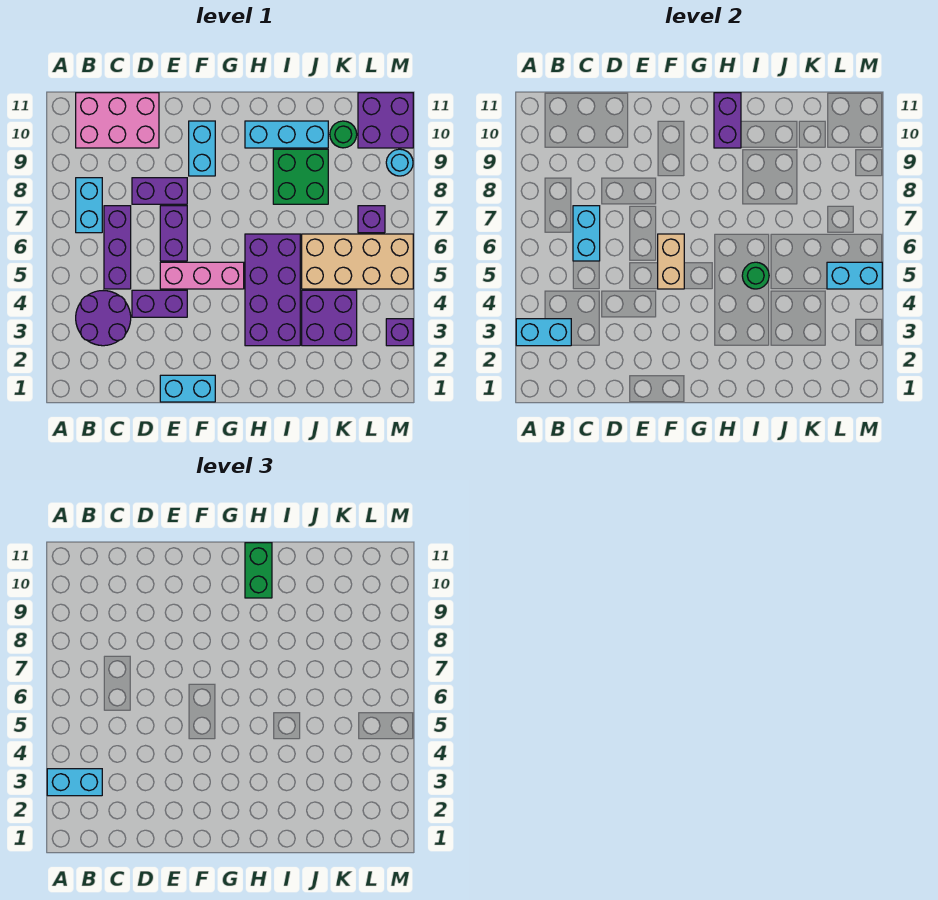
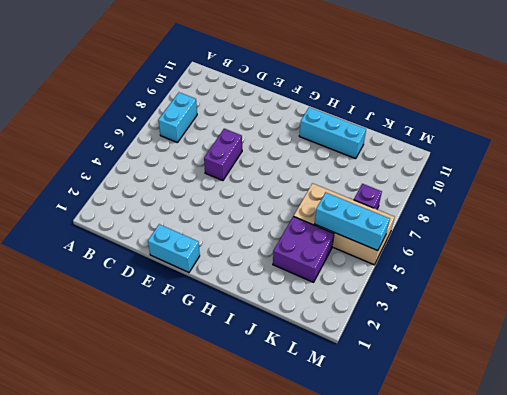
cyan brick K5:M5 level 2 -> cyan brick L5:M5 level 2
none -> purple round brick B3:C4 level 1
none -> pink brick B10:D11 level 1
none -> purple brick C5:C7 level 1

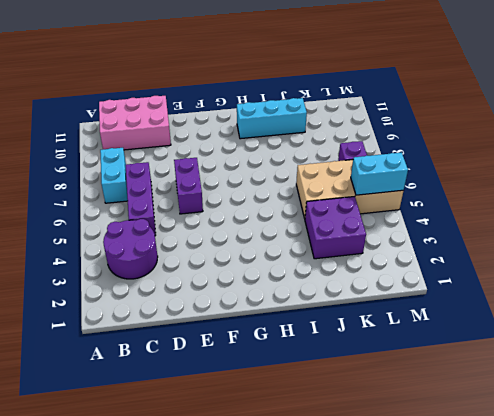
none -> purple brick D4:E4 level 1
none -> purple brick D8:E8 level 1
none -> cyan brick E1:F1 level 1

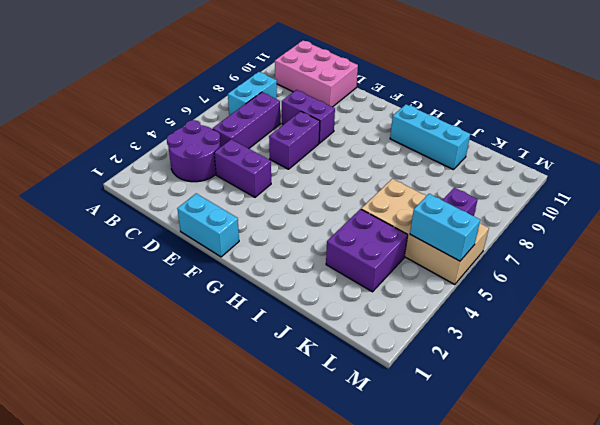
none -> pink brick E5:G5 level 1
none -> cyan brick F9:F10 level 1
none -> purple brick H3:I6 level 1

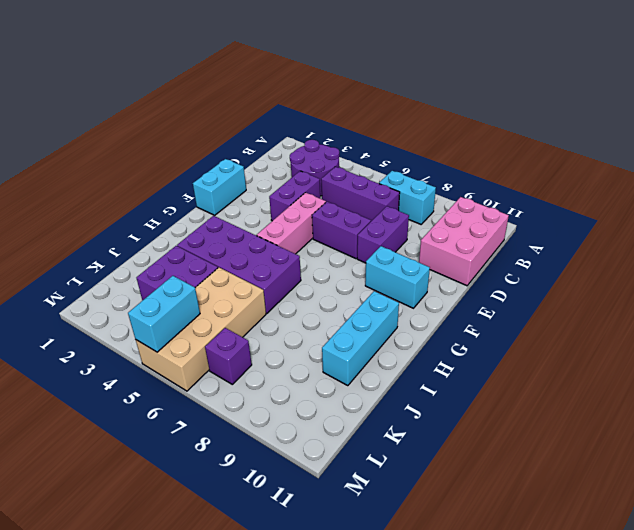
none -> green brick I8:J9 level 1
none -> green round brick K10 level 1
none -> purple brick L10:M11 level 1

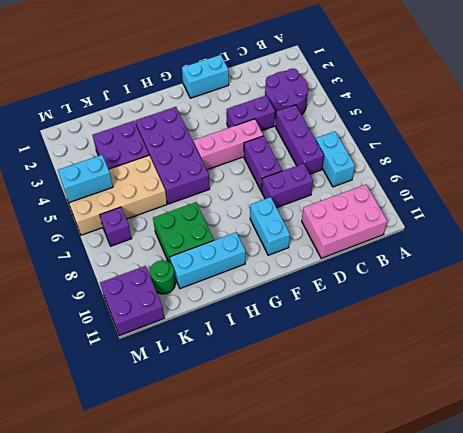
none -> purple brick M3 level 1
none -> cyan round brick M9 level 1
none -> cyan brick A3:B3 level 2

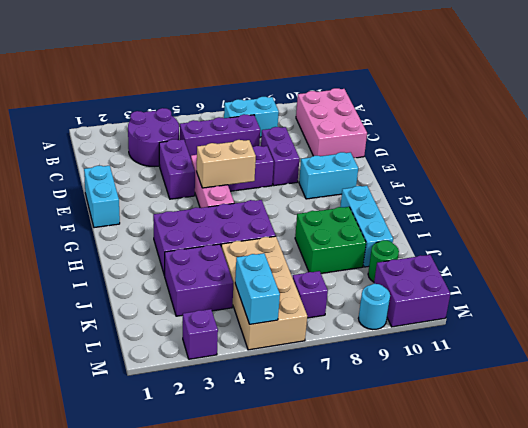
none -> cyan brick A3:B3 level 2
none -> cyan brick C6:C7 level 2
none -> purple brick H10:H11 level 2

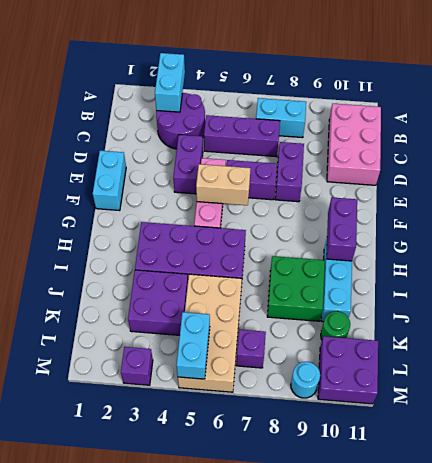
purple brick G10:H10 level 2 -> purple brick H10:H11 level 2
none -> cyan brick F9:F10 level 1
none -> cyan brick C6:C7 level 2
none -> green round brick I5 level 2

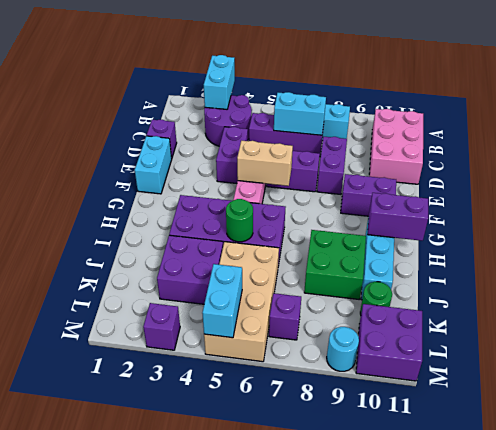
purple brick D1 level 1 -> none
purple brick F9:F10 level 1 -> cyan brick F9:F10 level 1
none -> cyan brick A3:B3 level 3
none -> green brick H10:H11 level 3

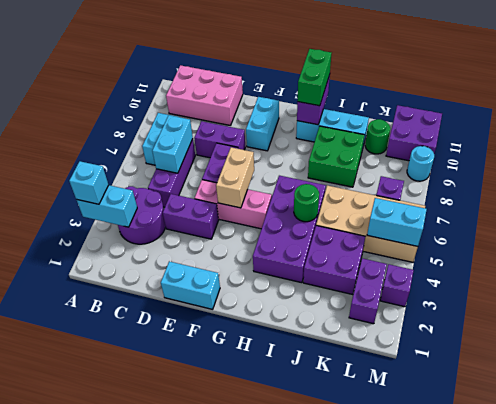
cyan brick A3 level 3 -> cyan brick A3:B3 level 3
purple brick L2:L3 level 1 -> none

